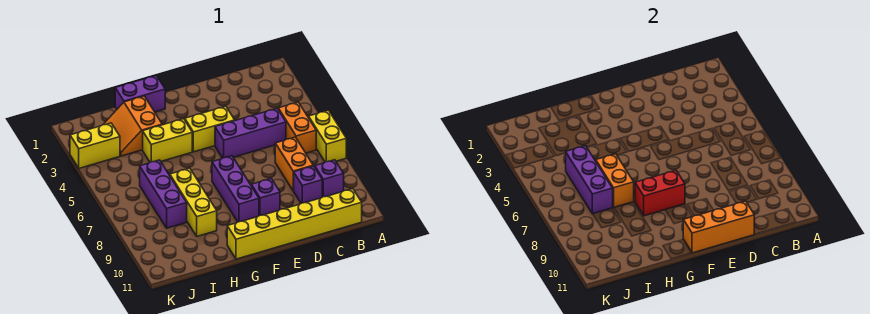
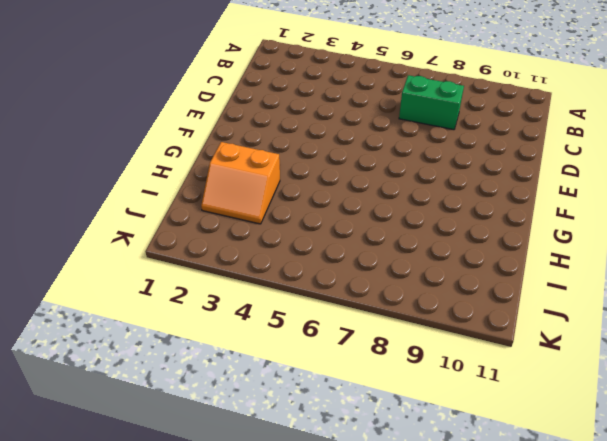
green brick C7:C8 level 1 -> orange brick C7:C8 level 1
none -> yellow brick A6:A7 level 1
none -> orange brick B5:B6 level 1
none -> purple brick B9 level 1

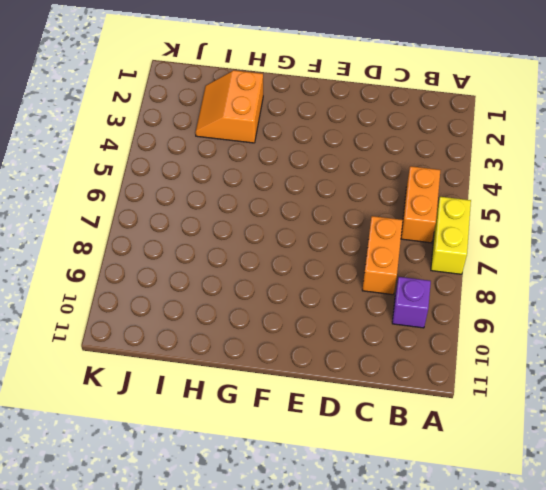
none -> yellow brick B11:G11 level 1
none -> purple brick C5:E5 level 1
none -> purple brick C9 level 1

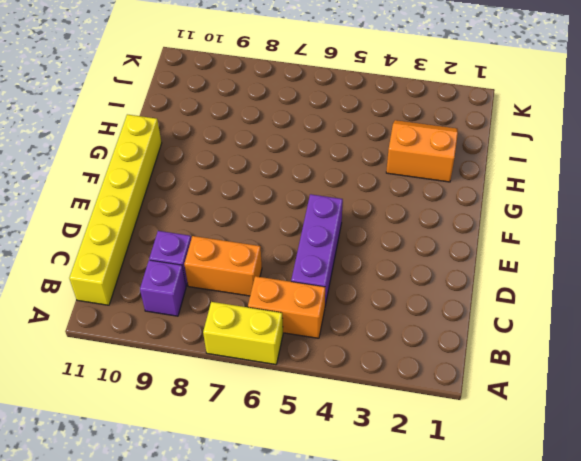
none -> yellow brick E4:F4 level 1
none -> purple brick E9 level 1
none -> purple brick F7:F9 level 1

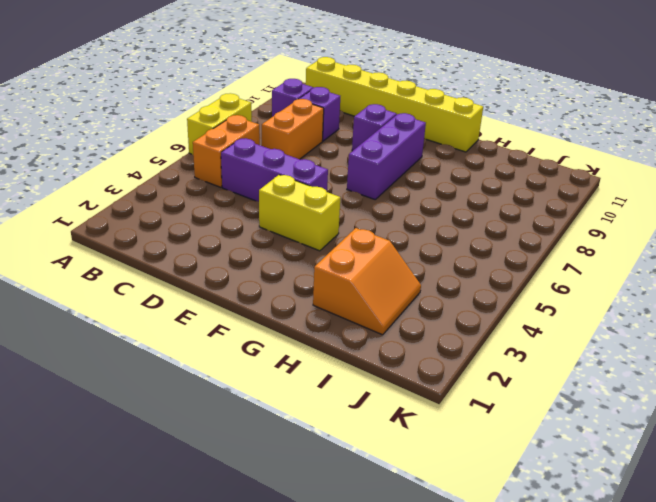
none -> purple brick G1:H1 level 1
none -> yellow brick G4:H4 level 1
none -> yellow brick H7:H9 level 1

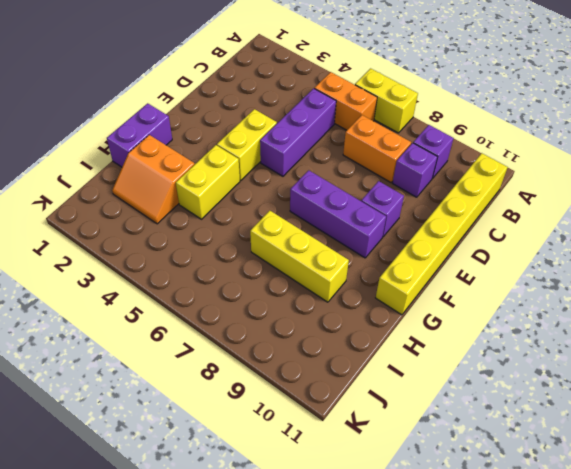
none -> purple brick I6:I8 level 1
none -> yellow brick J3:K3 level 1
none -> orange brick D11:F11 level 2

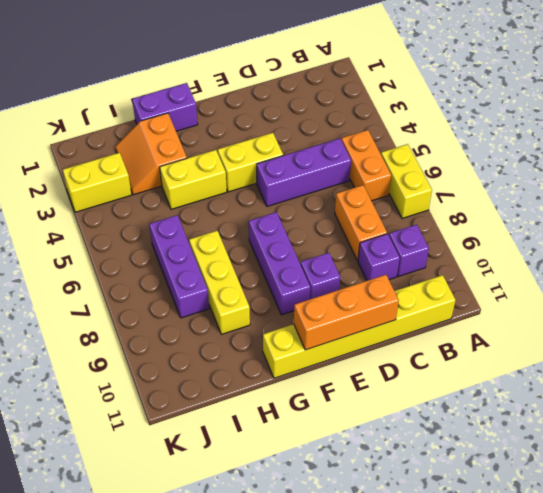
none -> red brick F8:G8 level 2
none -> orange brick H6:H7 level 2
none -> purple brick I5:I7 level 2

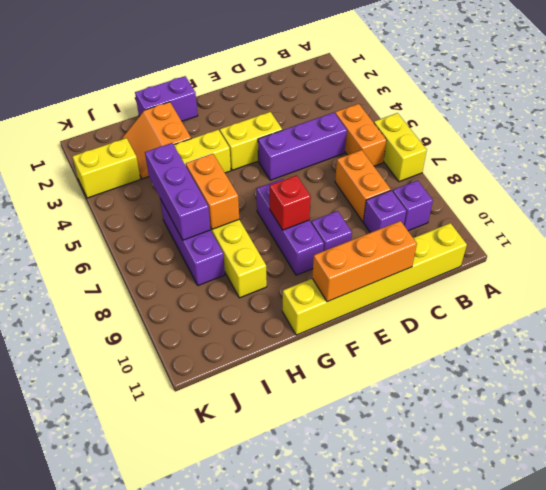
red brick F8 level 2 -> red brick F8:G8 level 2

